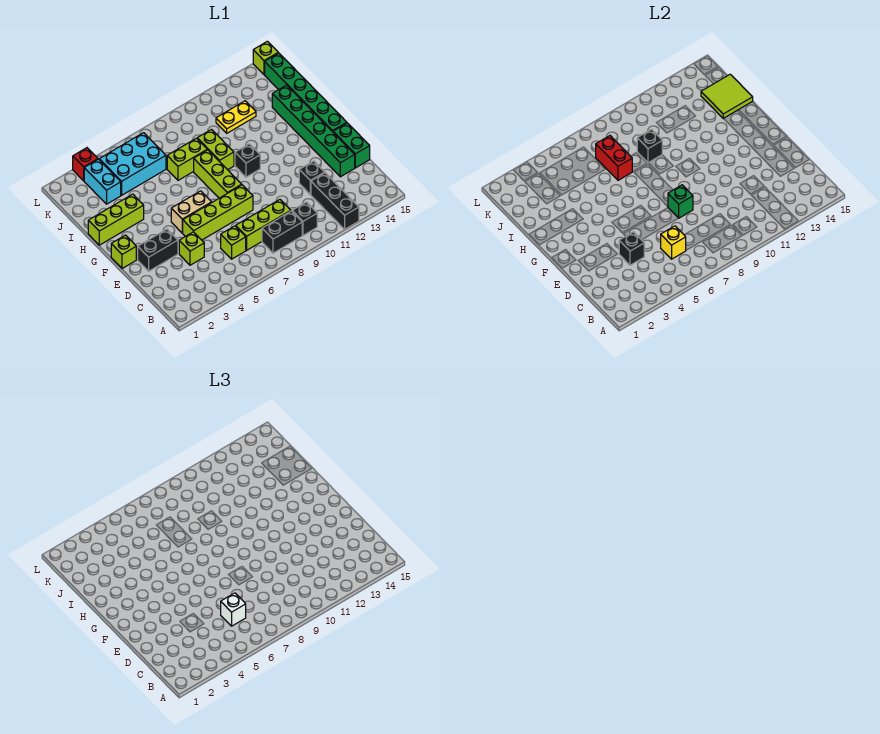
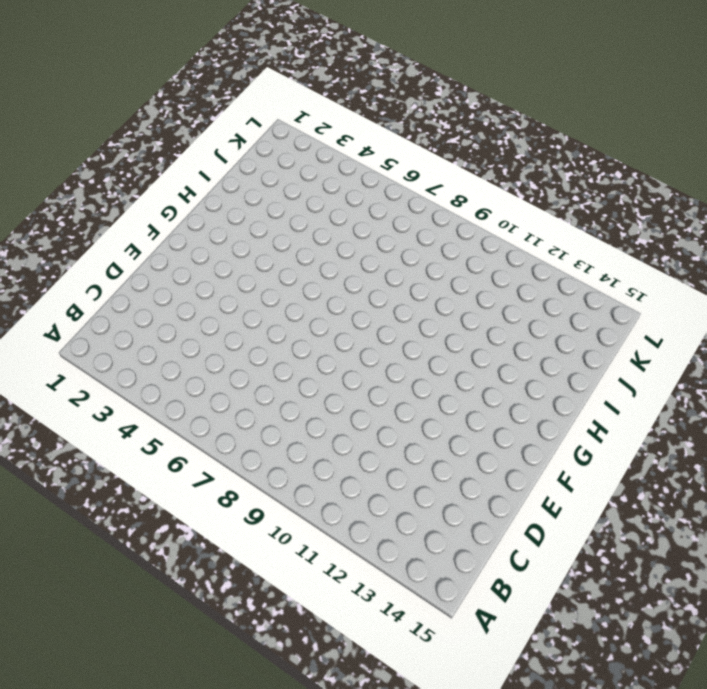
none -> black brick A12:C12 level 1
none -> black brick B8:B9 level 1
none -> black brick B10 level 1
none -> lime brick C6 level 1

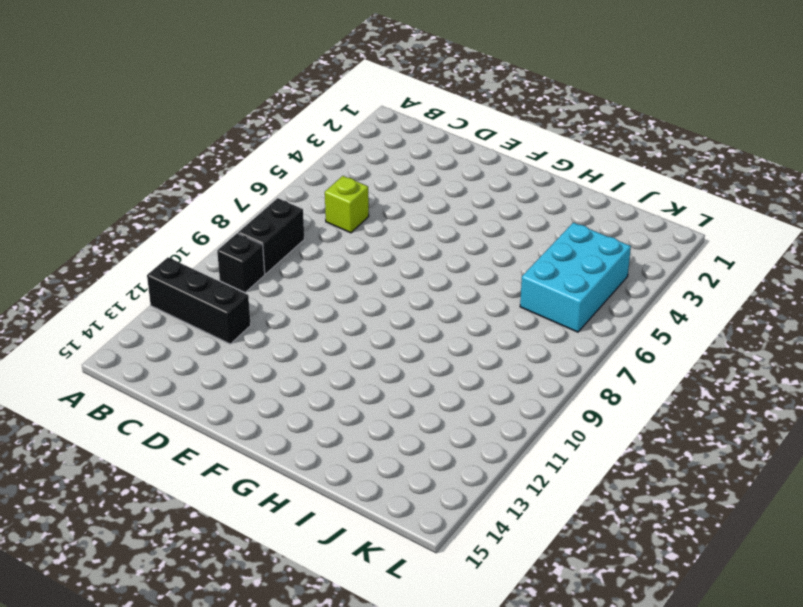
none -> lime brick C7:C9 level 1
none -> lime brick D4 level 1
none -> black brick D12 level 1
none -> green brick D14:I14 level 1

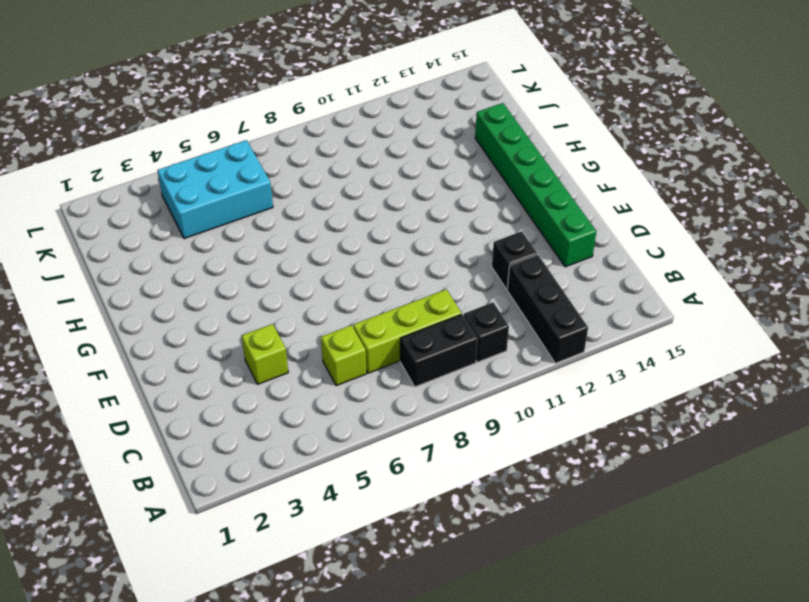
none -> green brick D15:E15 level 1
none -> black brick E2:E3 level 1
none -> lime brick E5:E8 level 1
none -> lime brick F1 level 1

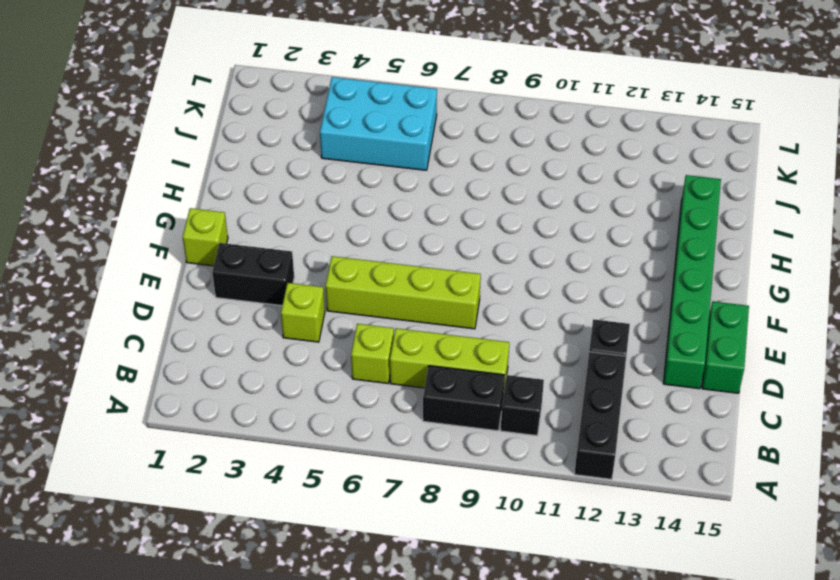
none -> tan brick F5:F6 level 1
none -> lime brick F8:H8 level 1
none -> green brick F15:K15 level 1
none -> black brick G10 level 1

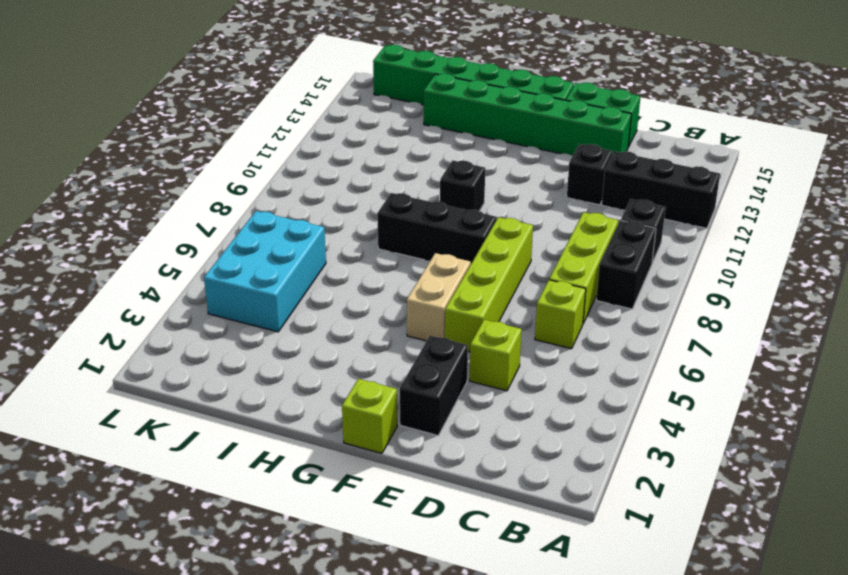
black brick F8:H8 level 1 -> lime brick F8:H8 level 1
none -> lime brick H1:H3 level 1
none -> lime brick H9:I9 level 1
none -> lime brick I7:I8 level 1
none -> cyan brick J3:K3 level 1

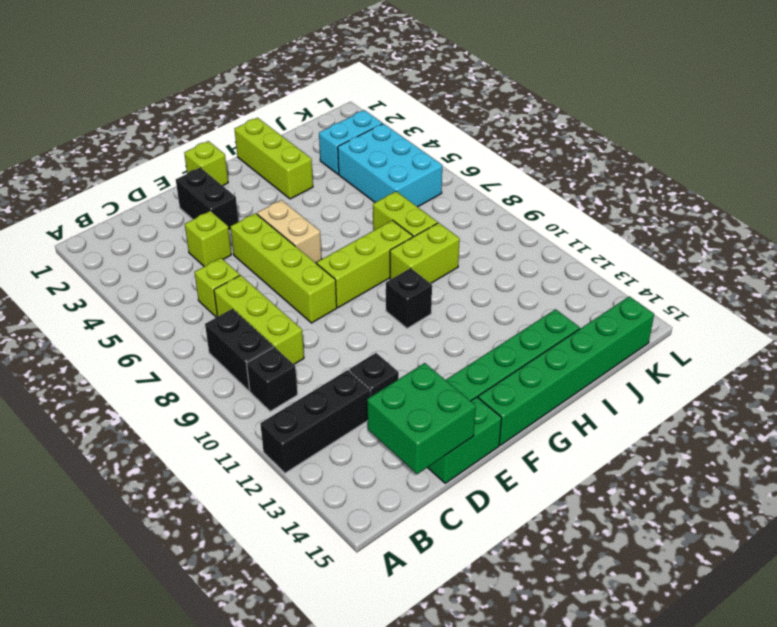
green brick C14:D15 level 2 -> none
none -> yellow plate J11:J12 level 1
none -> red brick L3 level 1
none -> lime brick L15 level 1
none -> yellow brick C6 level 2

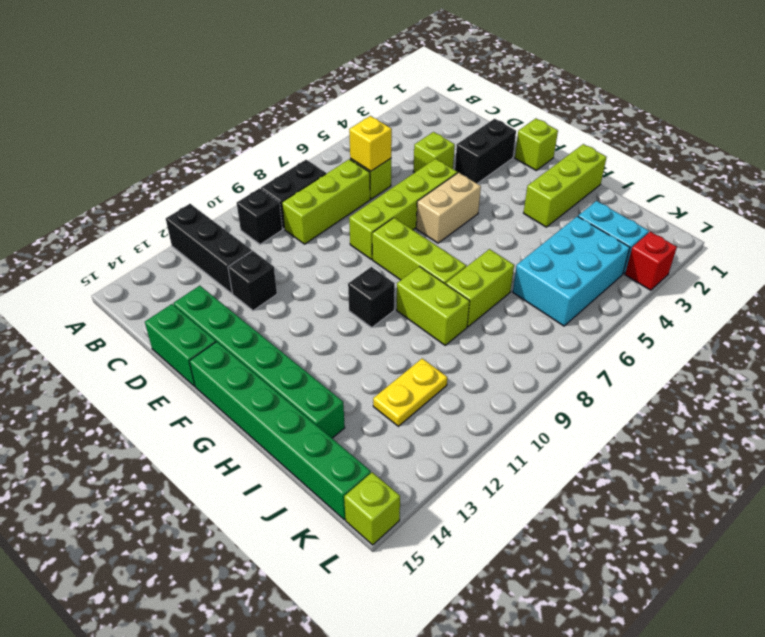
none -> black brick D4 level 2
none -> green brick E8 level 2
none -> red brick I7:J7 level 2
none -> black brick I9 level 2

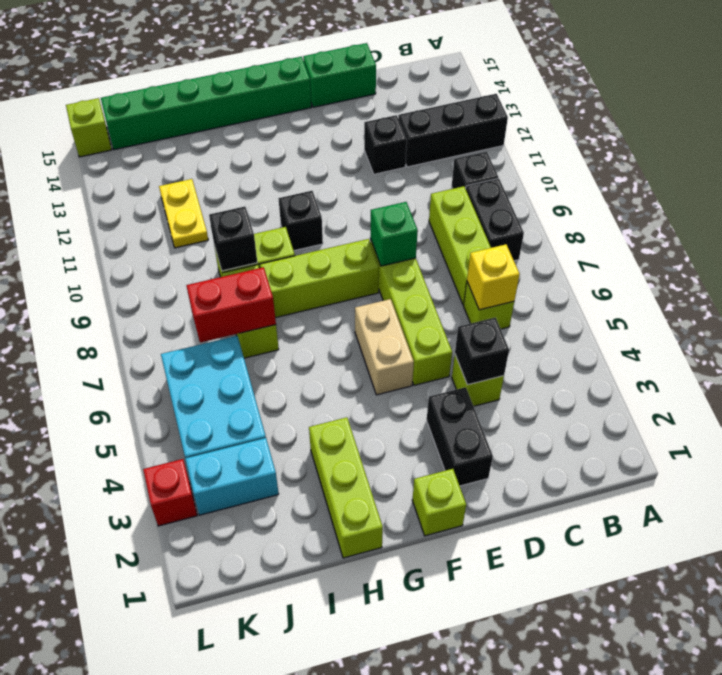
none -> green brick D14:I14 level 1
none -> lime tile I14:J15 level 2
none -> white brick C6 level 3

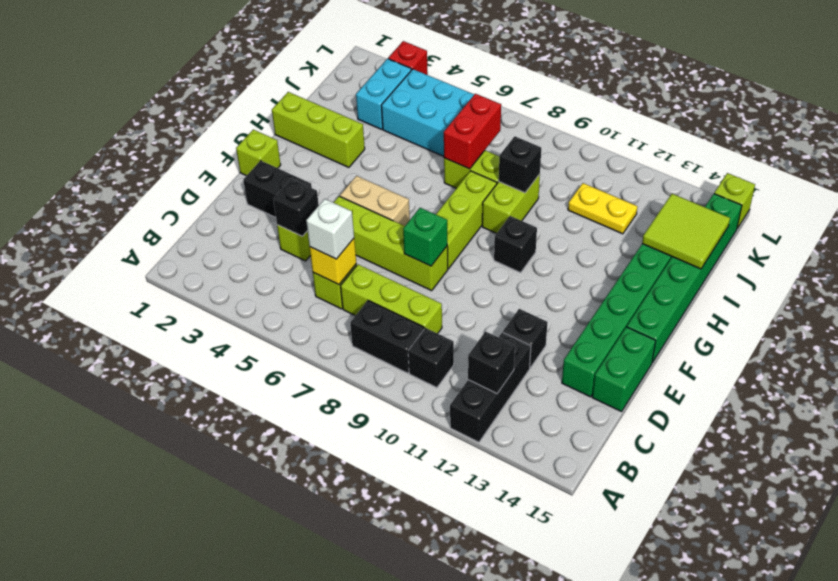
black brick B12 level 2 -> none

